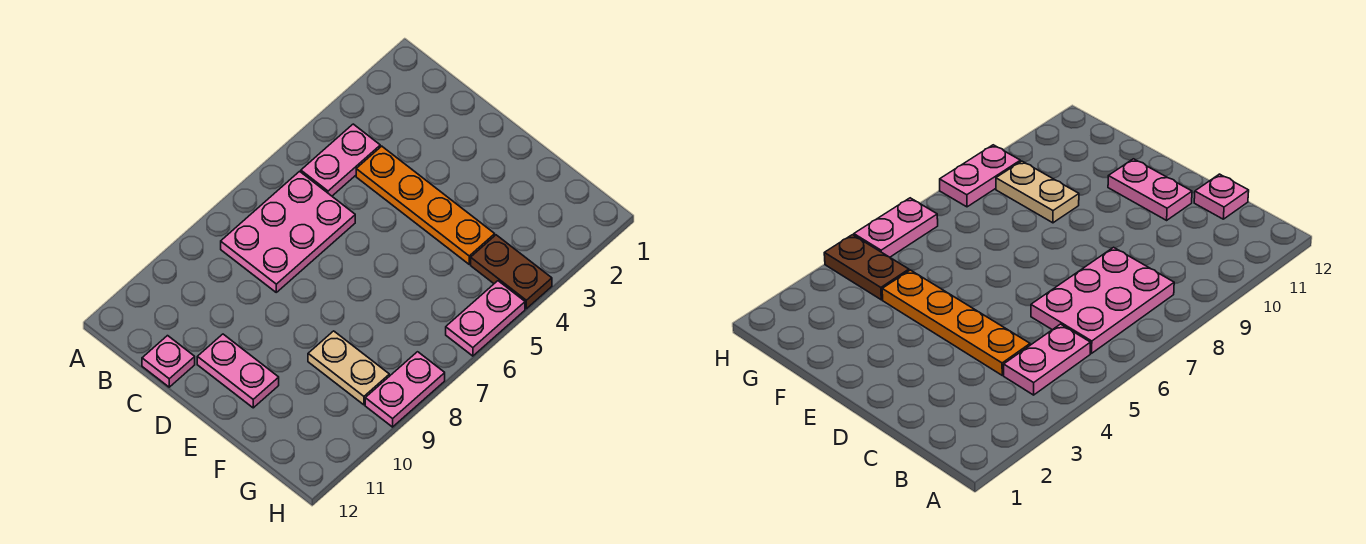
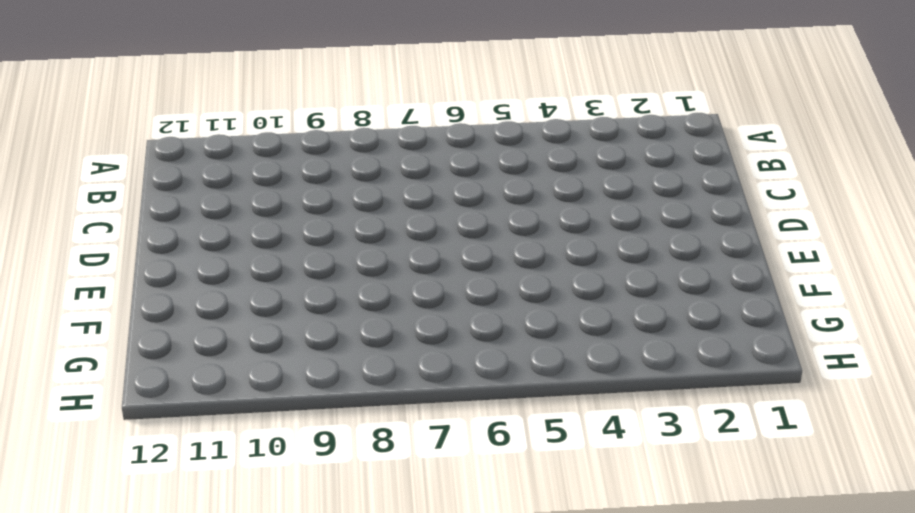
none -> pink plate B4:B5 level 1
none -> pink plate B6:C8 level 1

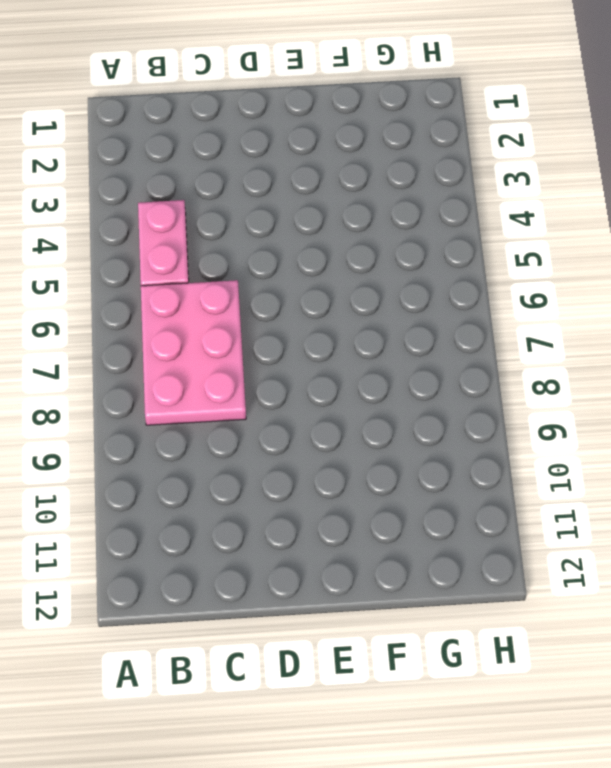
none -> orange plate C4:F4 level 1
none -> pink plate C12 level 1

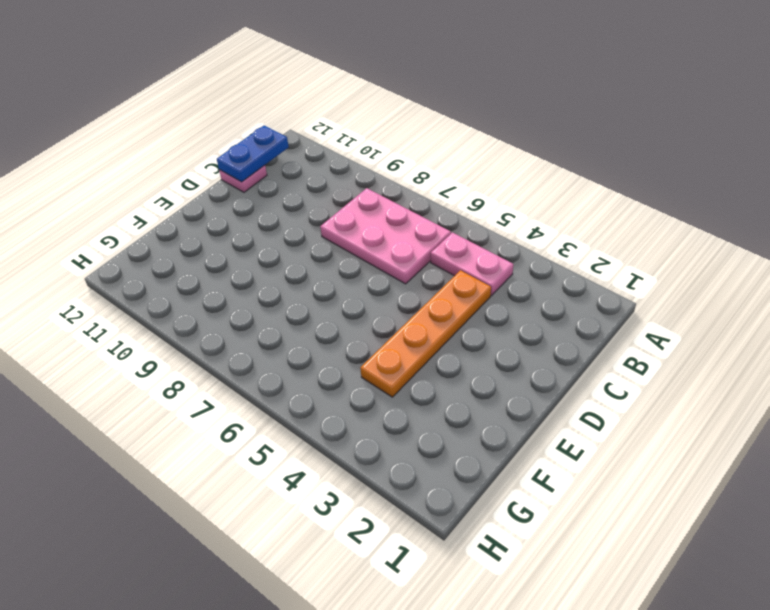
blue plate B12:C12 level 2 -> none
none -> pink plate D11:E11 level 1
none -> tan plate F9:G9 level 1

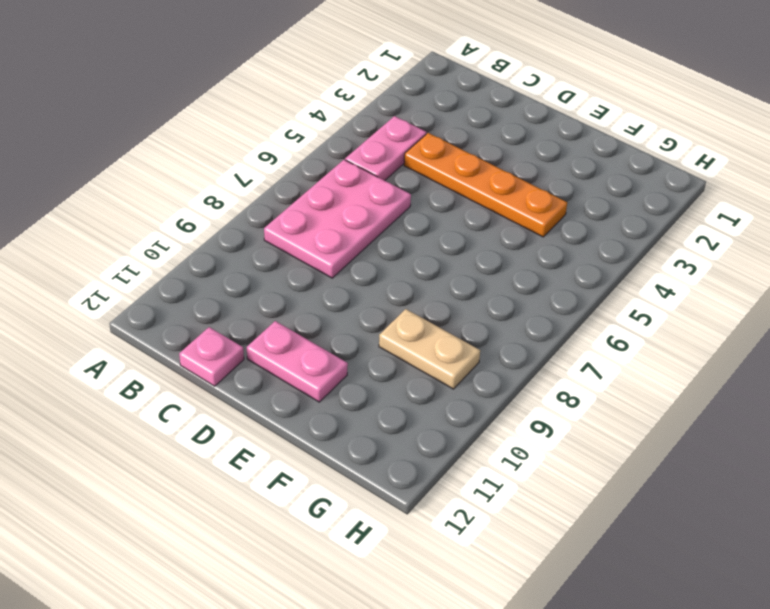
none -> brown plate G4:H4 level 1
none -> pink plate H5:H6 level 1

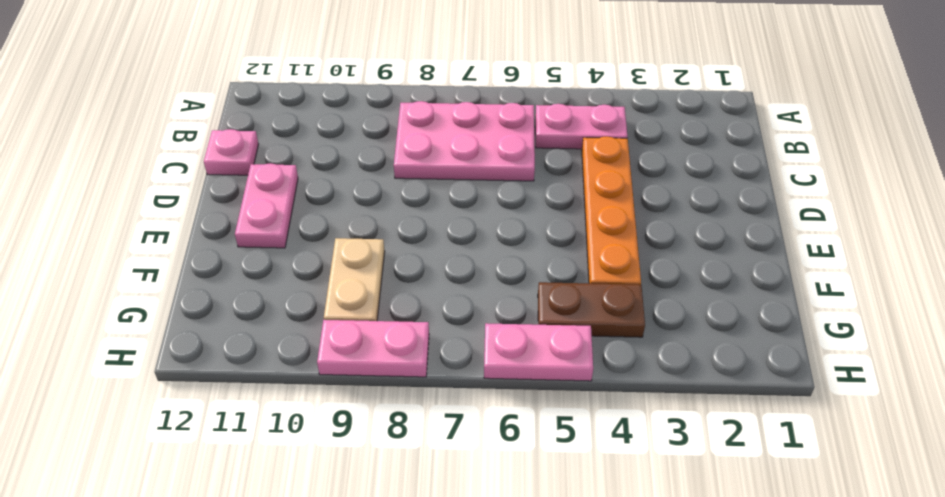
brown plate G4:G5 level 1 -> brown plate G4:H4 level 1

